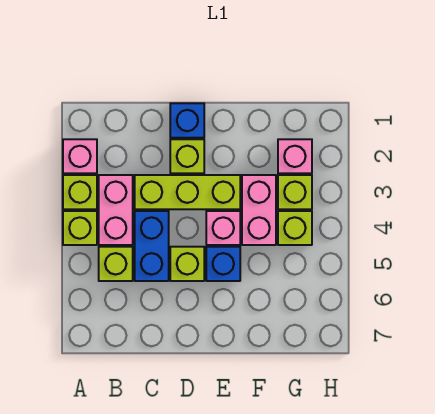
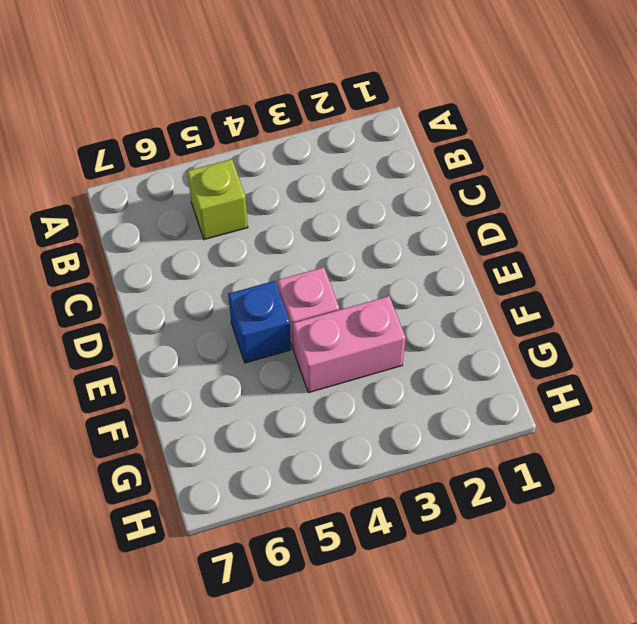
none -> pink brick A2 level 1
none -> lime brick A3 level 1
none -> lime brick A4 level 1

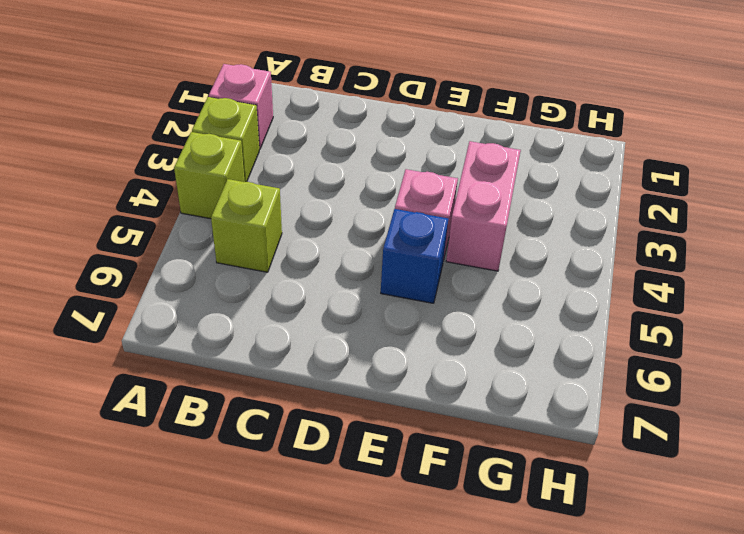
none -> pink brick B3:B4 level 1
none -> lime brick C3:E3 level 1
none -> blue brick C4:C5 level 1

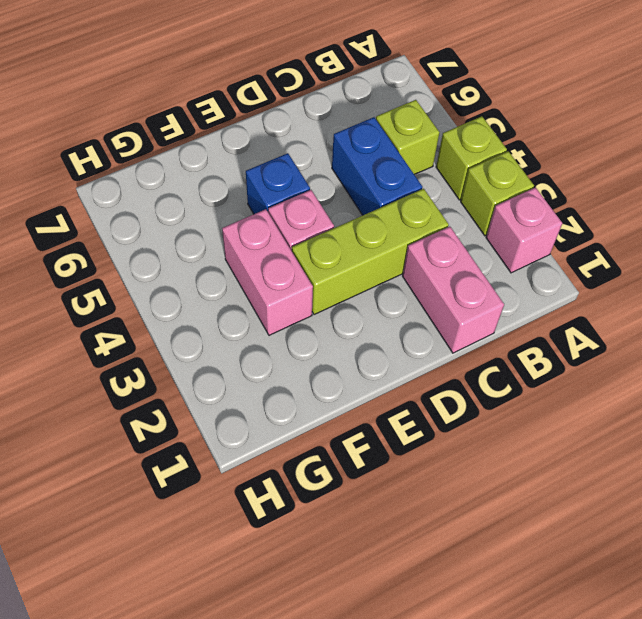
pink brick C1:C2 level 1 -> pink brick B3:B4 level 1
none -> blue brick D1 level 1
none -> lime brick D2 level 1
none -> lime brick D5 level 1

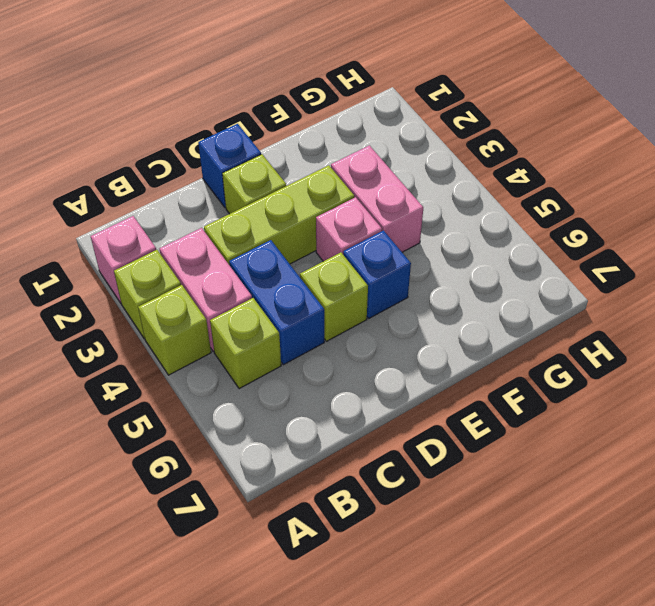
none -> pink brick G2 level 1
none -> lime brick G3 level 1
none -> lime brick G4 level 1

